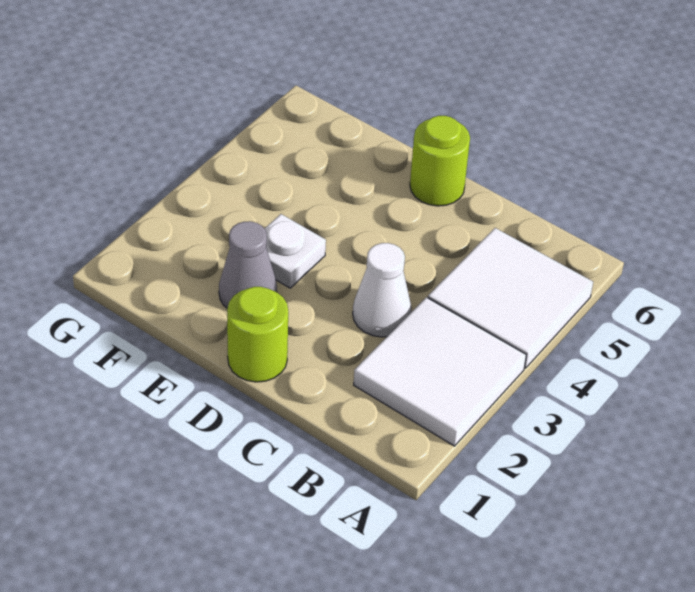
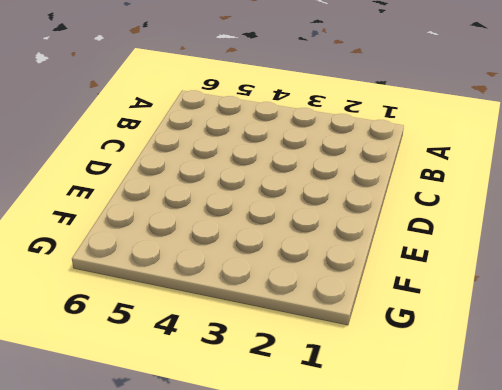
none -> white tile A2:B3 level 1
none -> white tile A4:B5 level 1

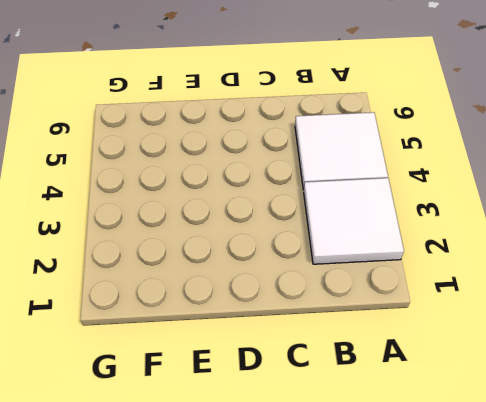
none -> white cone C3 level 1
none -> lime round brick D1 level 1

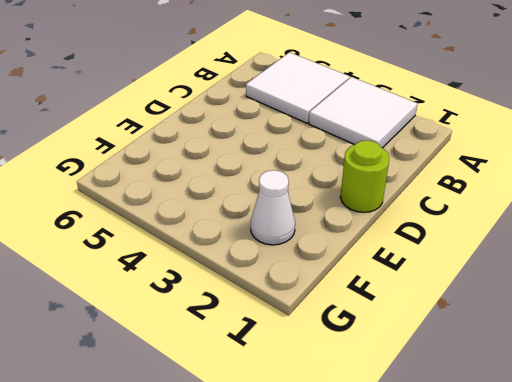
white cone F2 level 1 -> white cone C3 level 1
none -> lime round brick D6 level 1
none -> grey cone E2 level 1

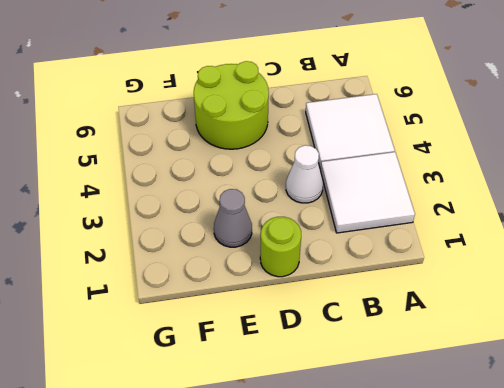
lime round brick D5:E6 level 1 -> lime round brick D6 level 1
none -> white plate E3 level 1

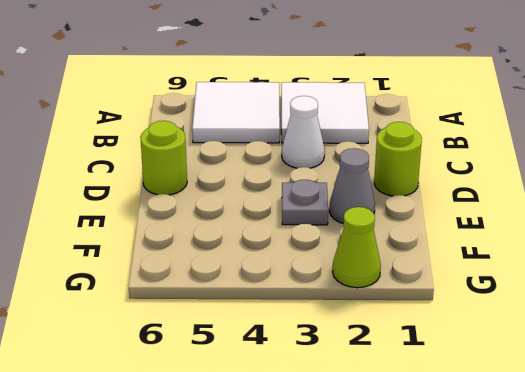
grey plate E3 level 1 -> white plate E3 level 1
lime cone G2 level 1 -> none

